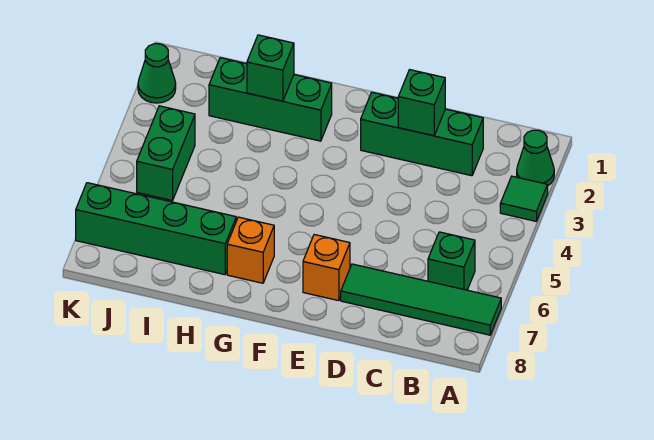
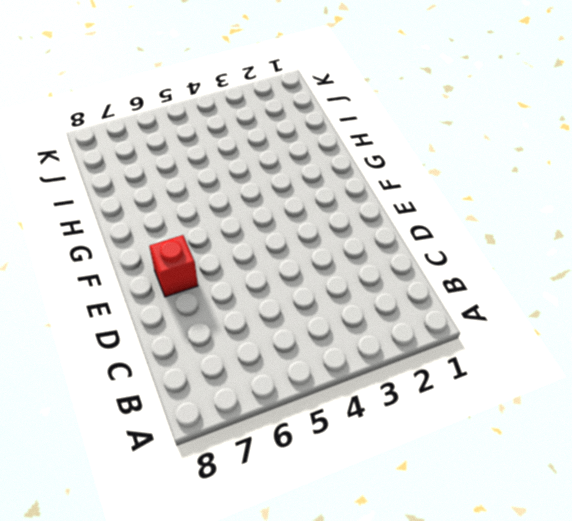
red brick E7 level 1 -> orange brick E7 level 1
none -> green cone A2 level 1
none -> green tile A3 level 1
none -> green tile A7:D7 level 1

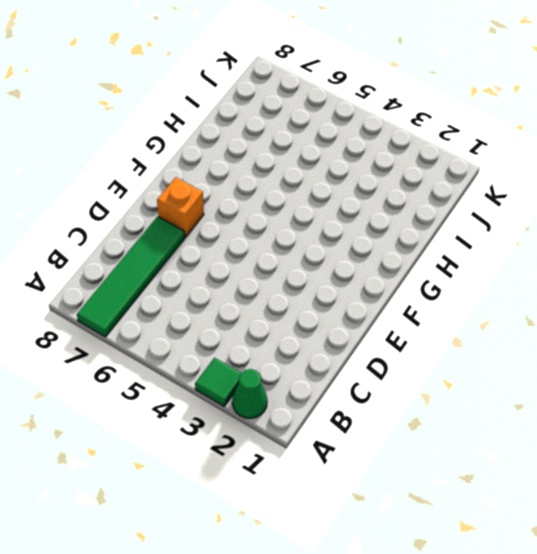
none -> green brick B6 level 1
none -> green brick C2:E2 level 1
none -> green brick G2:I2 level 1

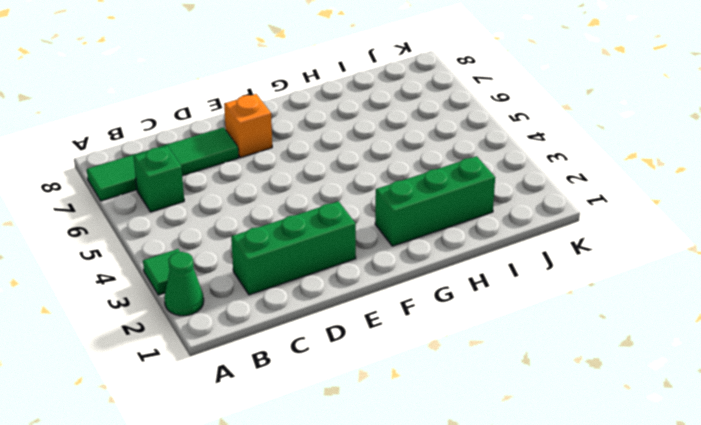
none -> orange brick G7 level 1
none -> green brick H7:K7 level 1
none -> green brick J4:J5 level 1

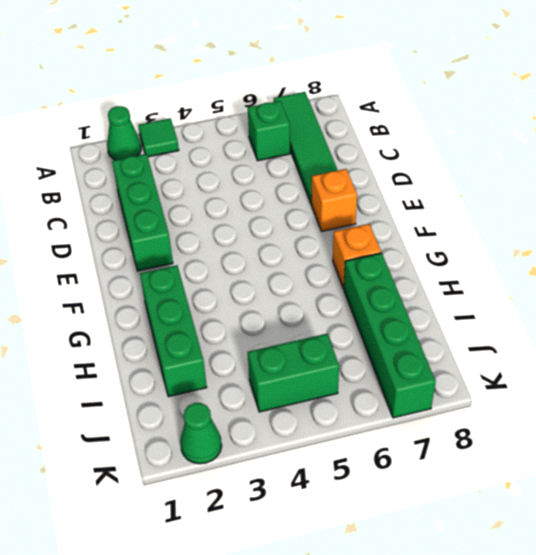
none -> green brick D2 level 2
none -> green brick H2 level 2

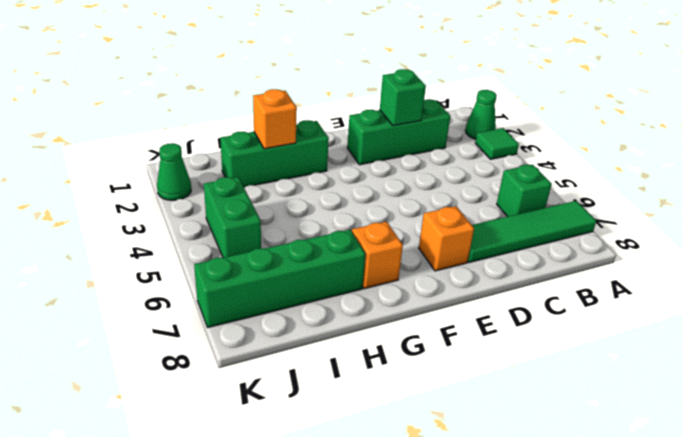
orange brick H2 level 2 -> green brick H2 level 2

